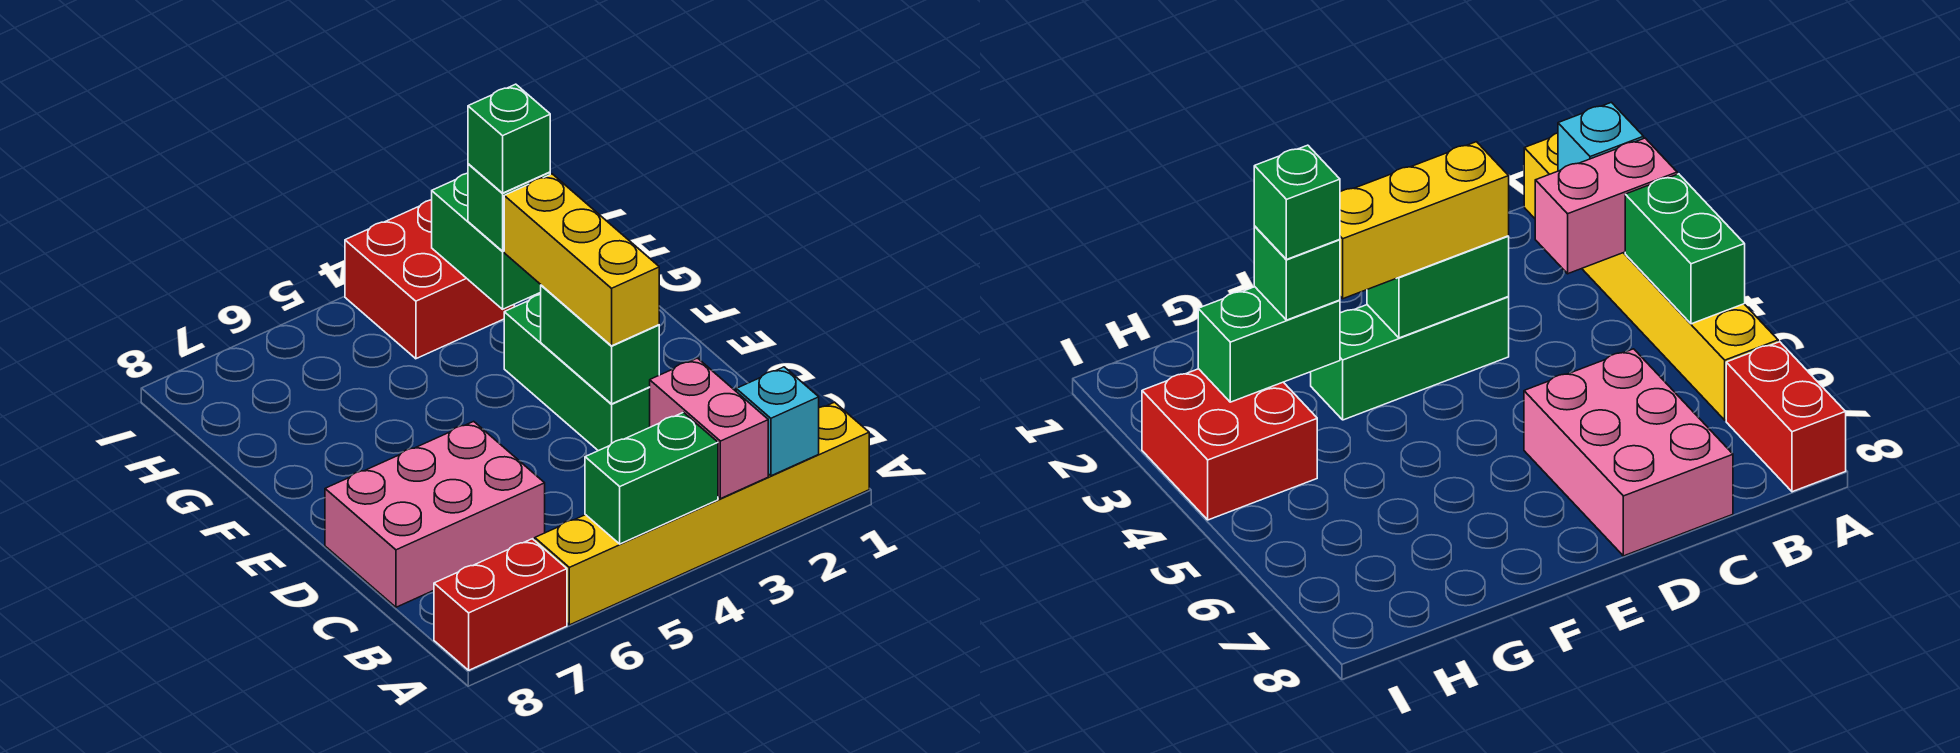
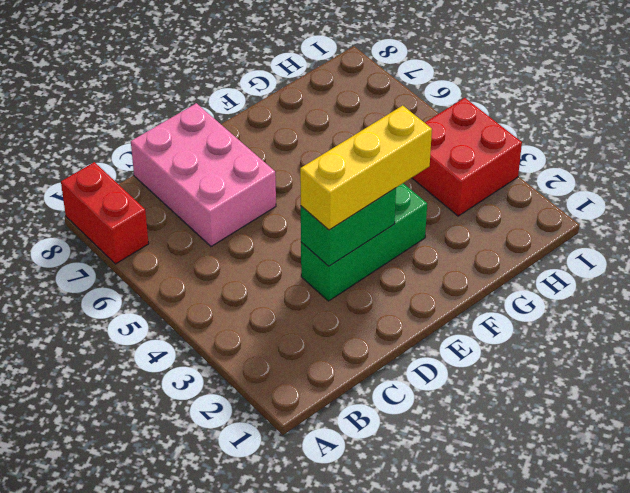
none -> yellow brick A1:A6 level 1
none -> cyan brick A2 level 2
none -> pink brick A3:B3 level 2

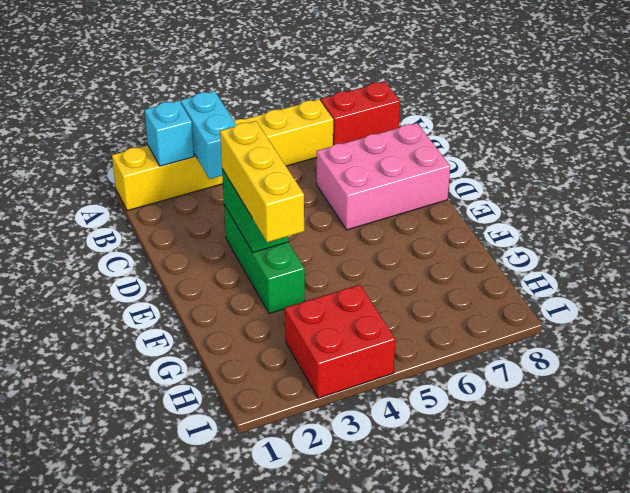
cyan brick A3:B3 level 2 -> pink brick A3:B3 level 2
none -> green brick A4:A5 level 2
none -> green brick G3:H3 level 2
none -> green brick G3 level 3

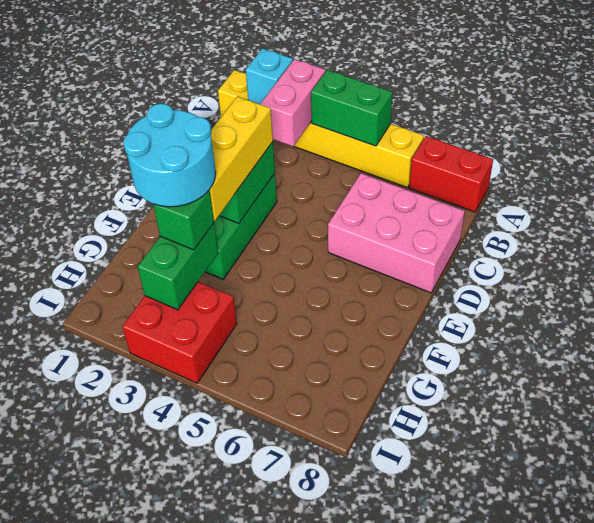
cyan round brick F2:G3 level 4 -> green brick G3 level 4

